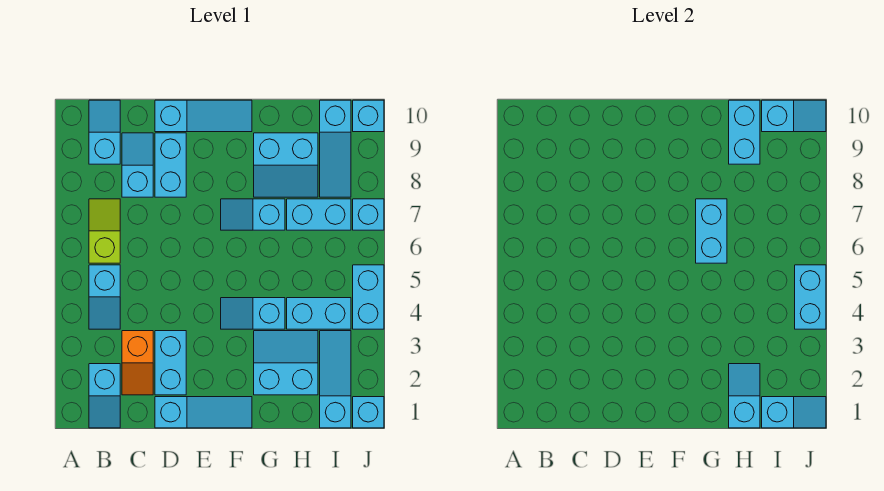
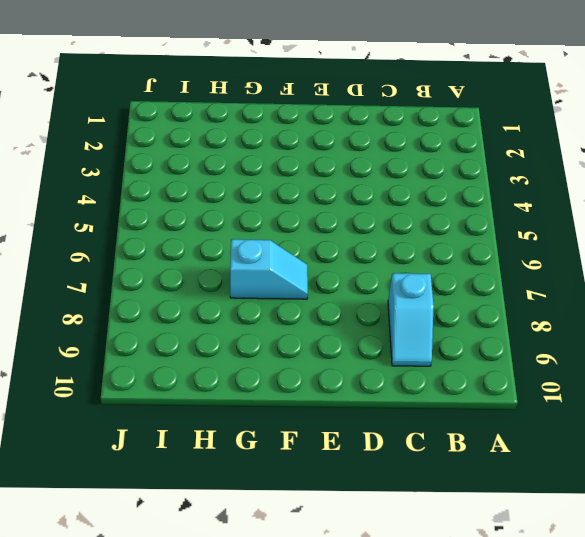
none -> cyan slope B1:B2 level 1 top 2
none -> cyan slope B4:B5 level 1 top 5
none -> lime slope B6:B7 level 1 top 6

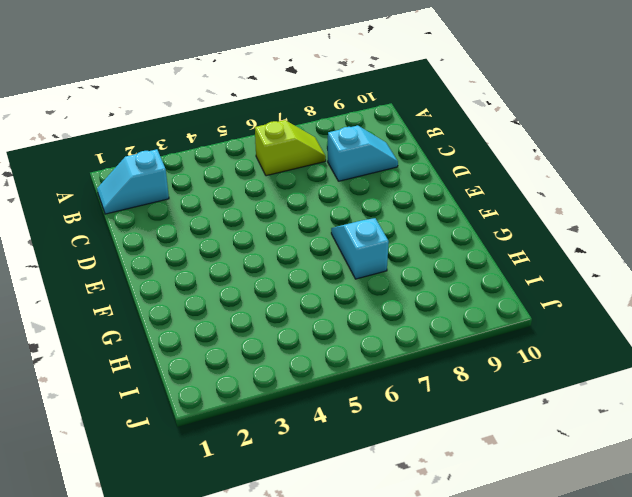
none -> cyan slope B4:B5 level 1 top 5
none -> cyan slope B9:B10 level 1 top 9
none -> orange slope C2:C3 level 1 top 3

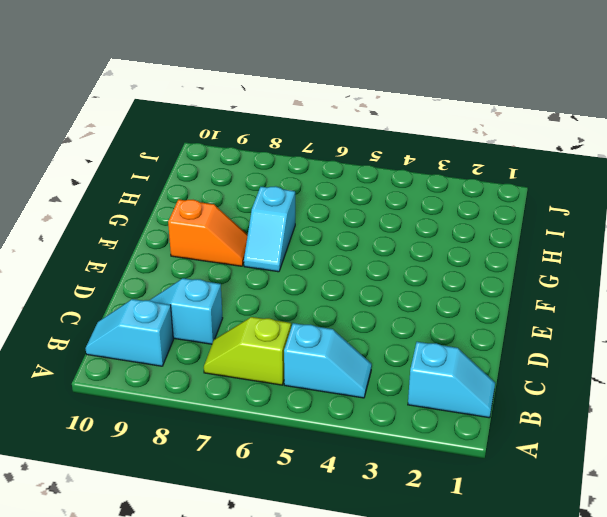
orange slope F8:F9 level 1 top 9 -> orange slope C2:C3 level 1 top 3
none -> cyan slope D1:F1 level 1 top D
none -> cyan brick D2:D3 level 1
none -> cyan brick D8:D9 level 1

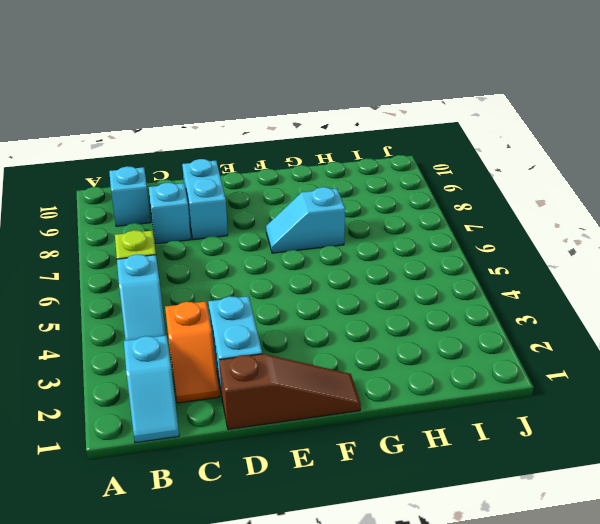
brown slope D1:F1 level 1 top D -> cyan slope D1:F1 level 1 top D
none -> cyan slope D10:F10 level 1 top D
none -> cyan slope F4:G4 level 1 top G
none -> cyan slope G2:H3 level 1 top 2

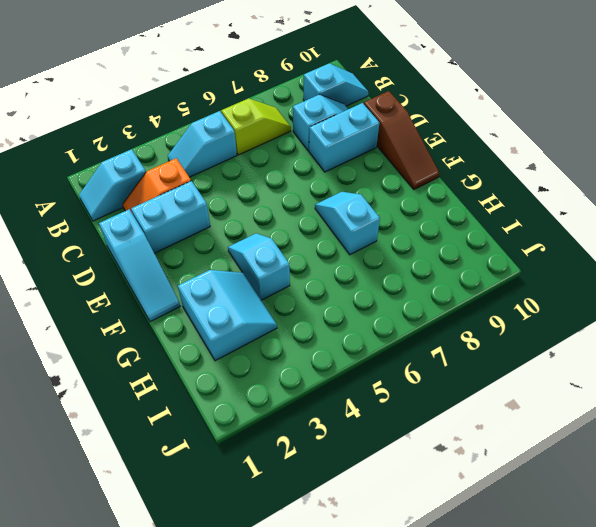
brown slope D10:F10 level 1 top D -> cyan slope D10:F10 level 1 top D
none -> cyan slope G8:H9 level 1 top 9
none -> cyan brick H4:I4 level 1
none -> cyan brick H7:I7 level 1

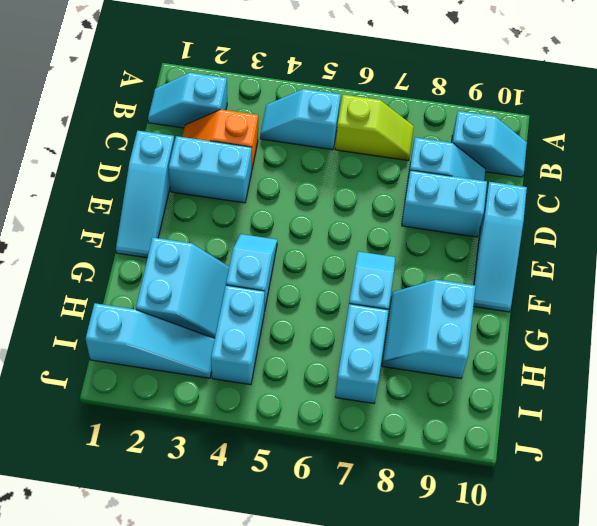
none -> cyan slope I8:I10 level 1 top 10
none -> cyan brick J1 level 1
none -> cyan brick J4:J5 level 1

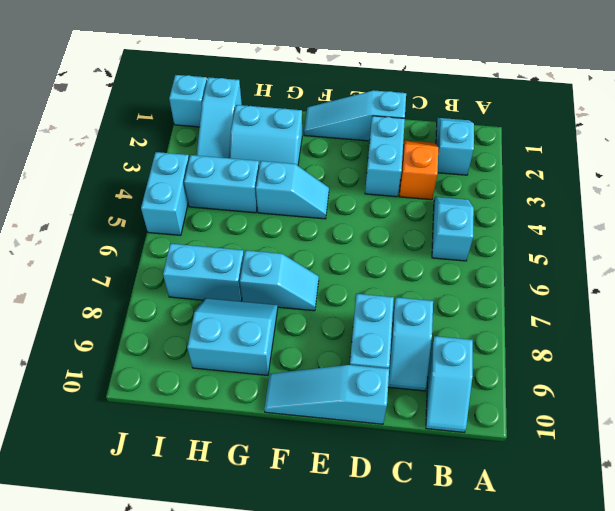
none -> lime slope B6:B7 level 1 top 6
none -> cyan slope I8:I10 level 1 top 10
none -> cyan brick J7 level 1

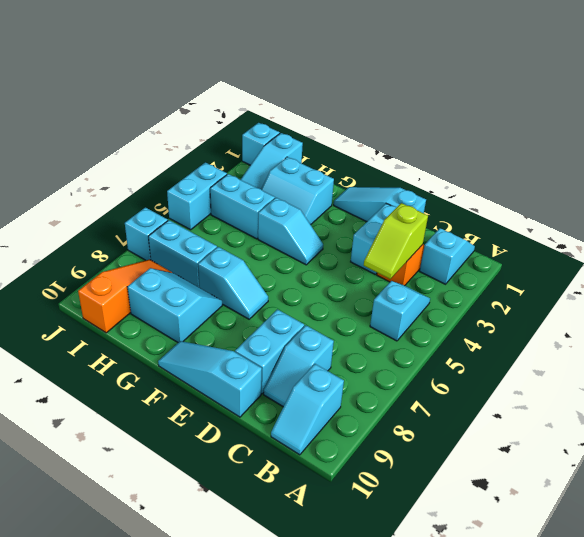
lime slope C3:C4 level 2 top 3 -> lime slope B6:B7 level 1 top 6
orange slope I8:I10 level 1 top 10 -> cyan slope I8:I10 level 1 top 10
none -> cyan brick J10 level 1
none -> cyan brick G6:G7 level 2
none -> cyan slope H1:H2 level 2 top 1

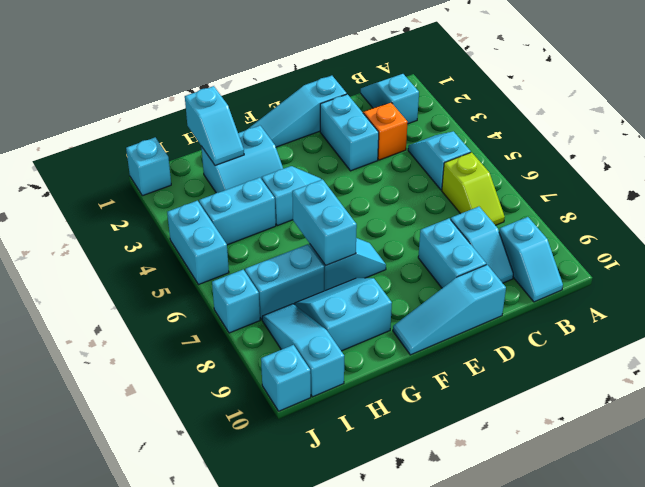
none -> cyan slope I1:I3 level 1 top 1
none -> cyan brick H9:H10 level 2
none -> cyan slope I1:J1 level 2 top I

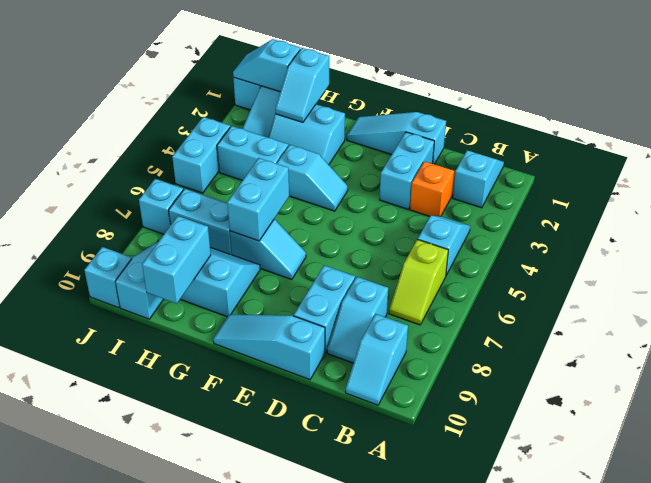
none -> cyan slope I10:J10 level 2 top I
none -> cyan brick J4:J5 level 2

